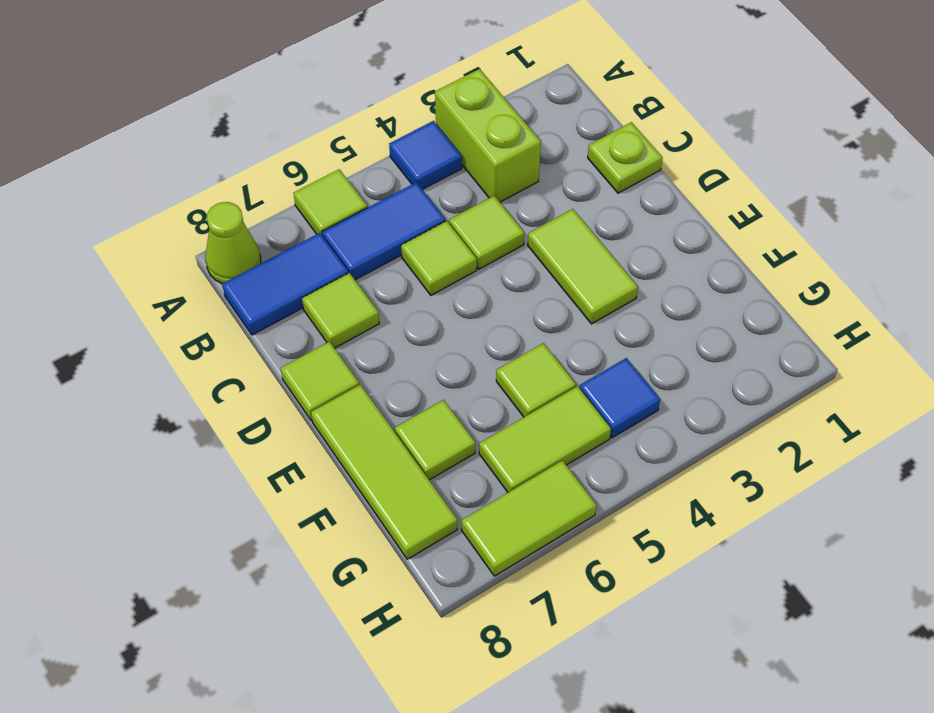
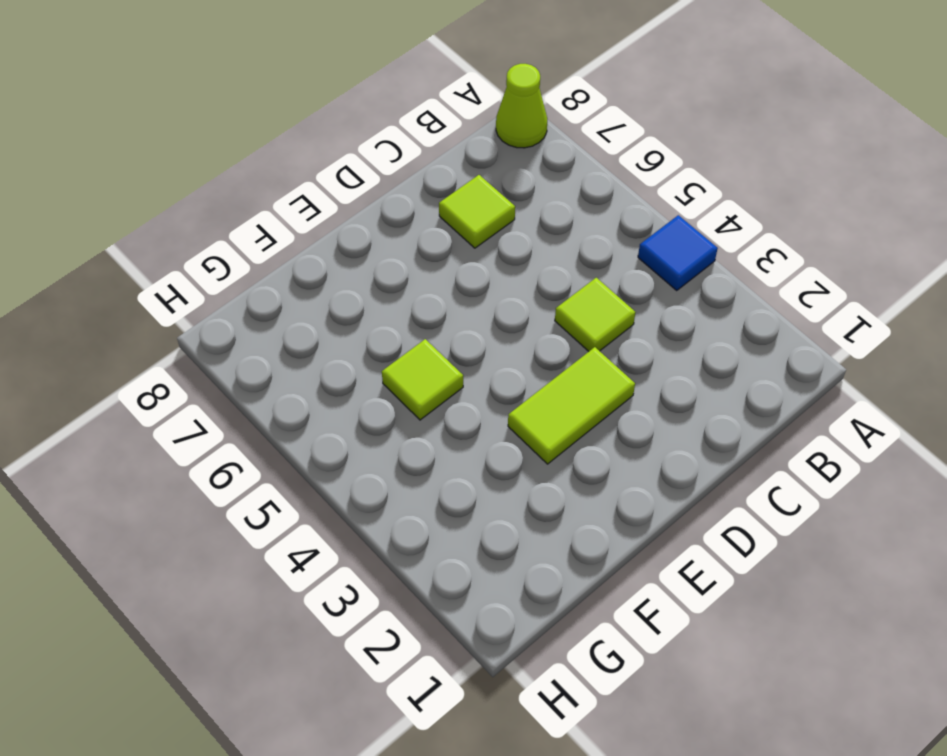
none -> lime brick A3:B3 level 1
none -> lime tile A6 level 1
none -> blue tile B5:B6 level 1

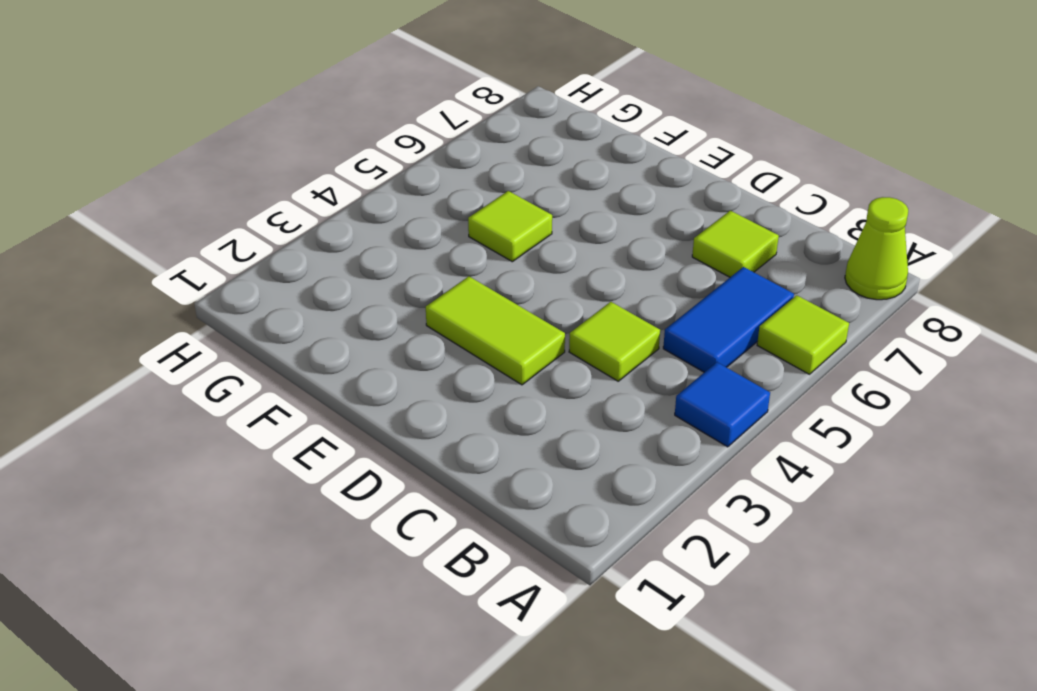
none -> lime brick A3:B3 level 1
none -> blue tile B7:B8 level 1
none -> lime plate C1 level 1

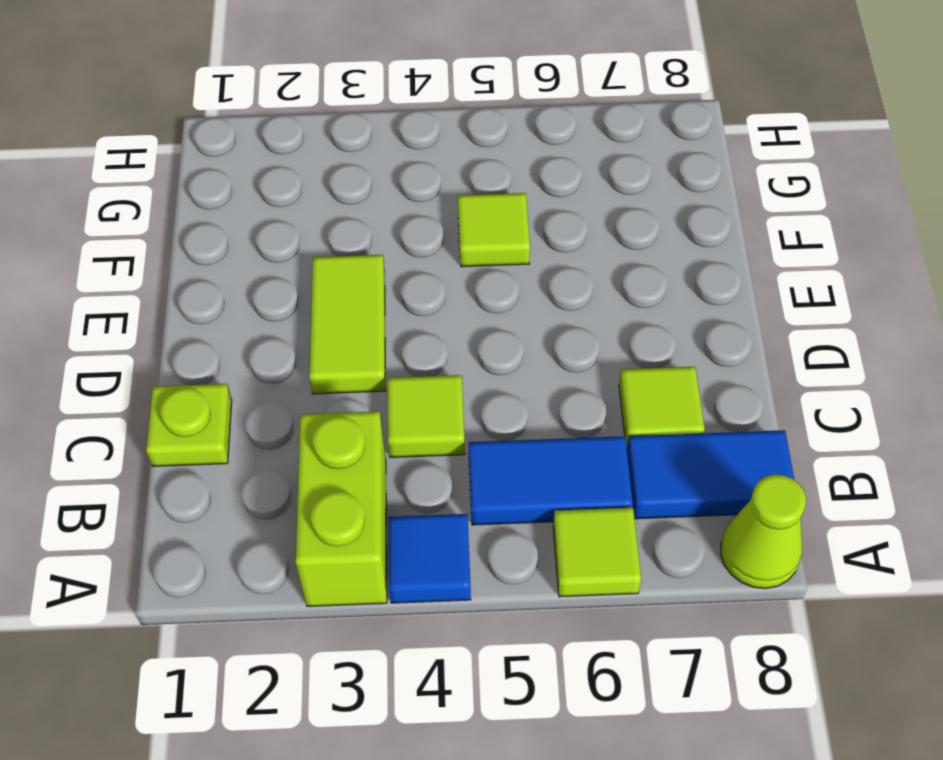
none -> lime tile C5 level 1
none -> lime tile D8 level 1
none -> lime tile E8:G8 level 1

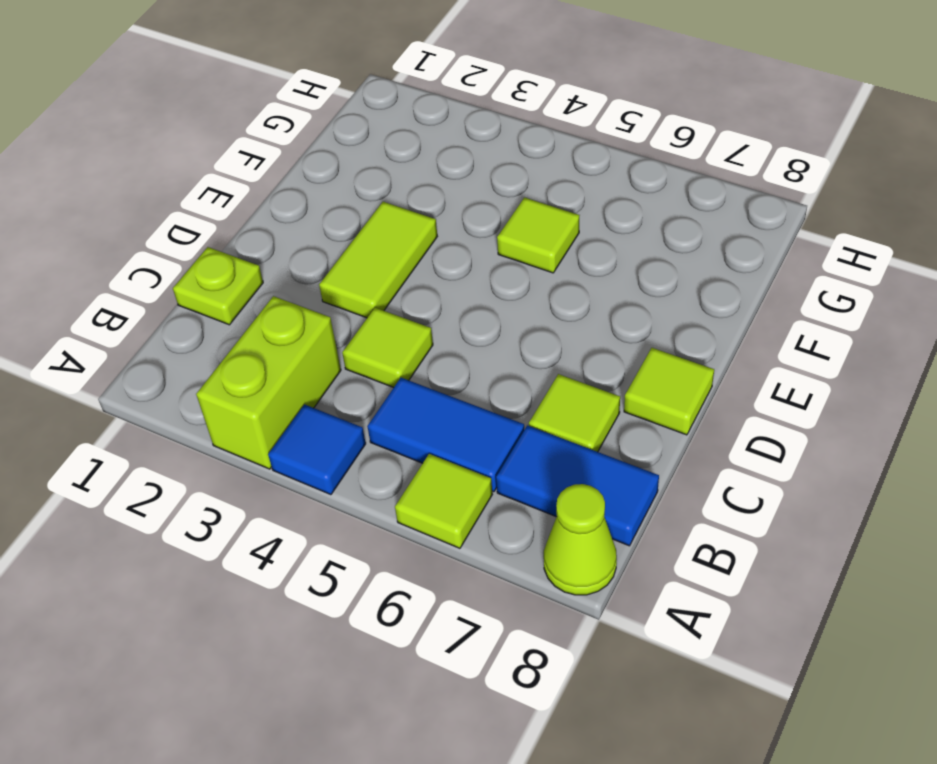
none -> lime tile C5 level 1
none -> lime tile E8:G8 level 1
none -> lime tile F7 level 1

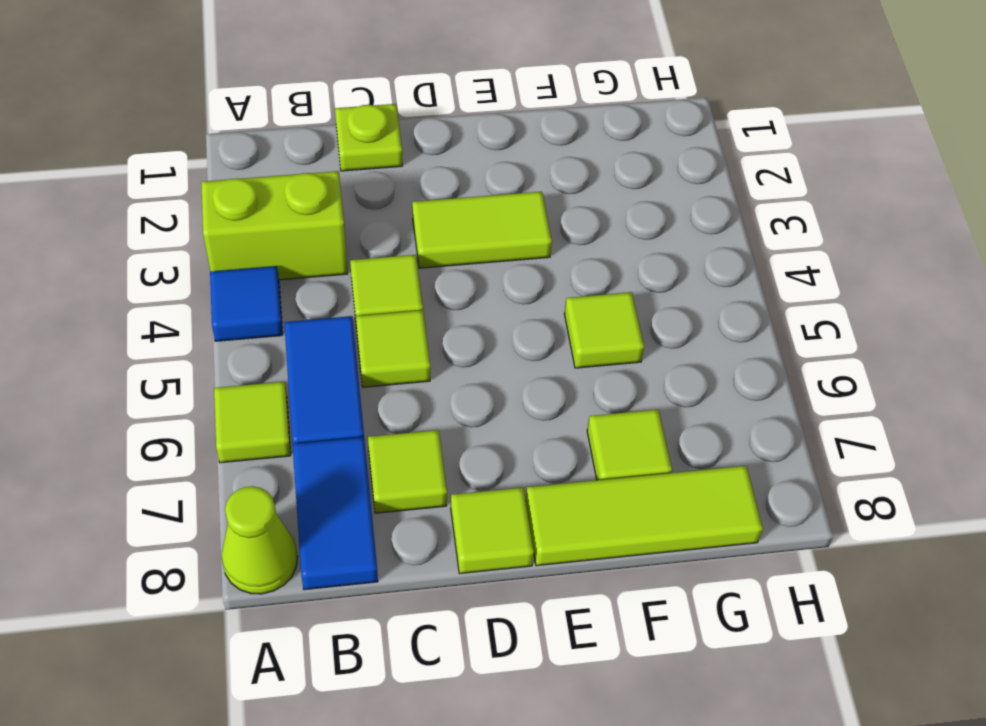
none -> blue tile G4 level 1
none -> lime tile G5:G6 level 1
none -> lime tile H6:H7 level 1

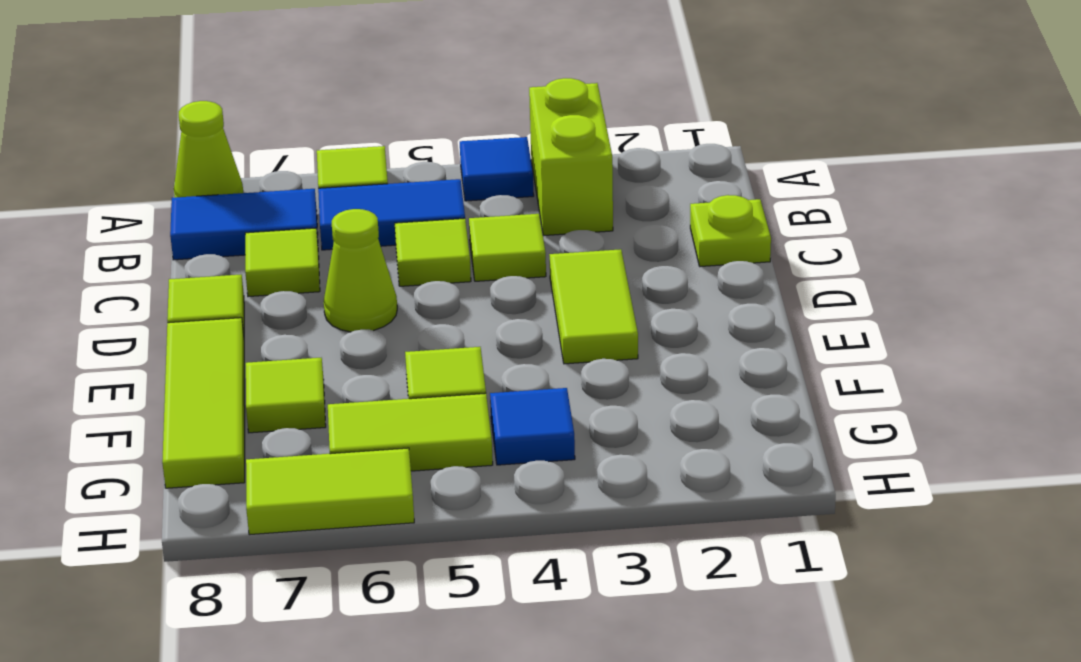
lime cone D6 level 1 -> none

